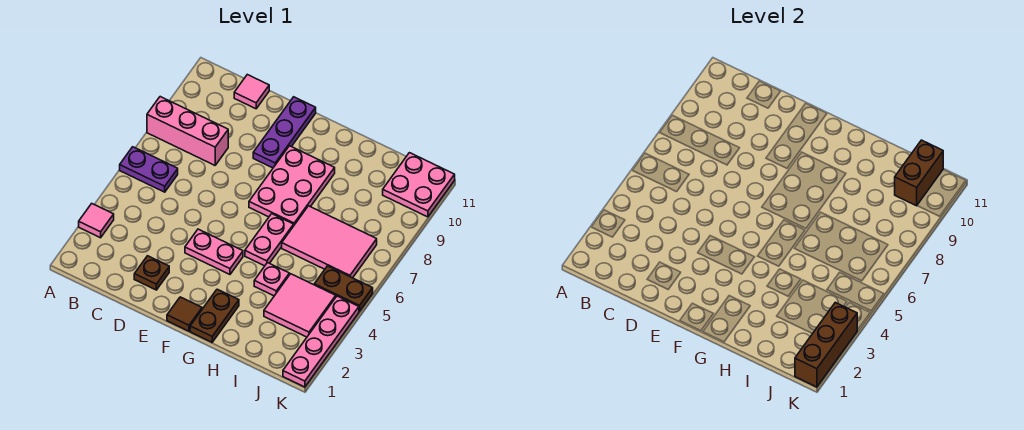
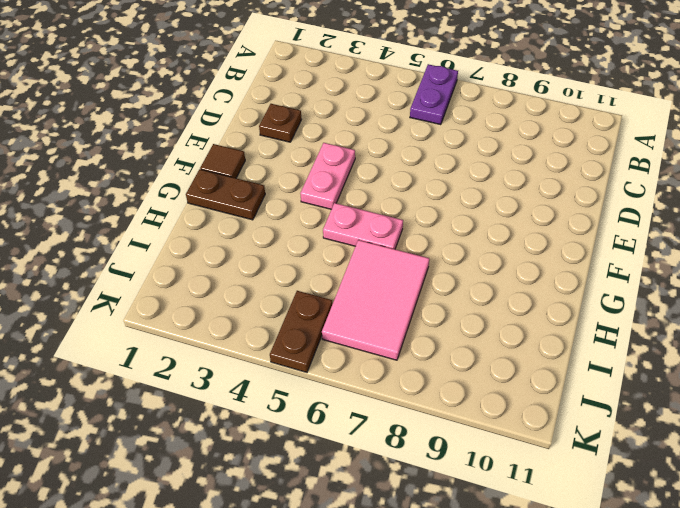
none -> pink tile A3 level 1
none -> pink brick A8:C8 level 1
none -> pink tile C11 level 1

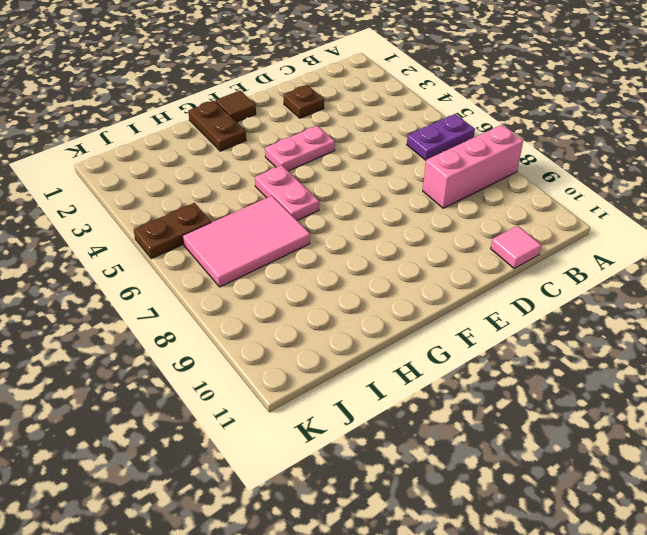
none -> pink tile A3 level 1
none -> purple plate E9:E11 level 1
none -> pink plate F7:G9 level 1

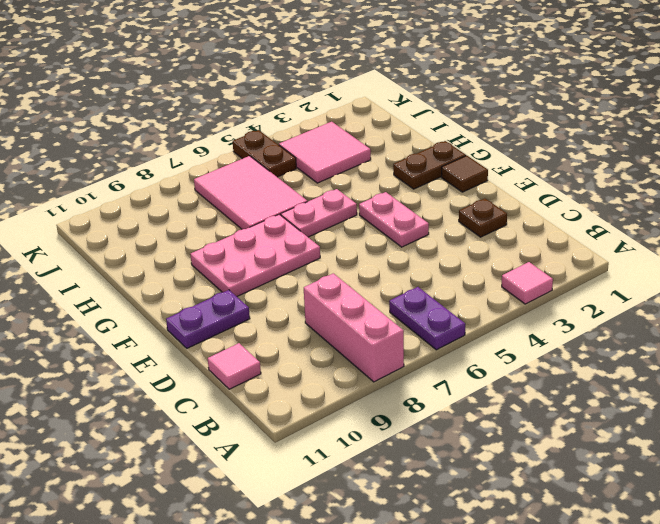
purple plate E10:E11 level 1 -> purple plate E9:E11 level 1
none -> pink plate H4 level 1
none -> pink plate J10:K11 level 1
none -> pink plate K1:K4 level 1

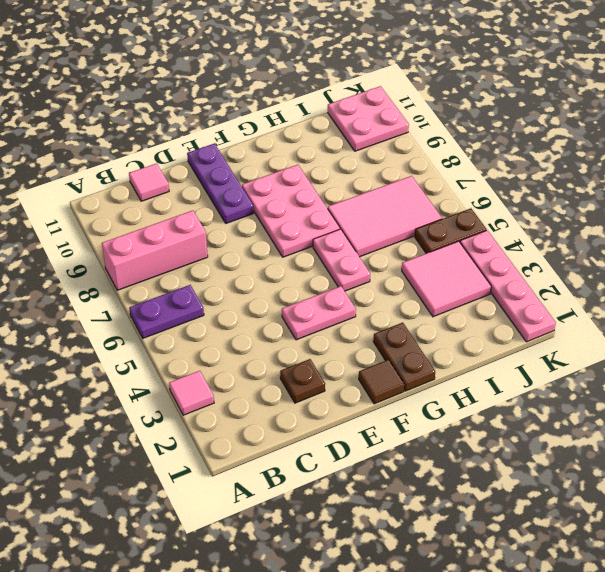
none -> pink plate H4 level 1
none -> brown brick J10:J11 level 2
none -> brown brick K1:K3 level 2

